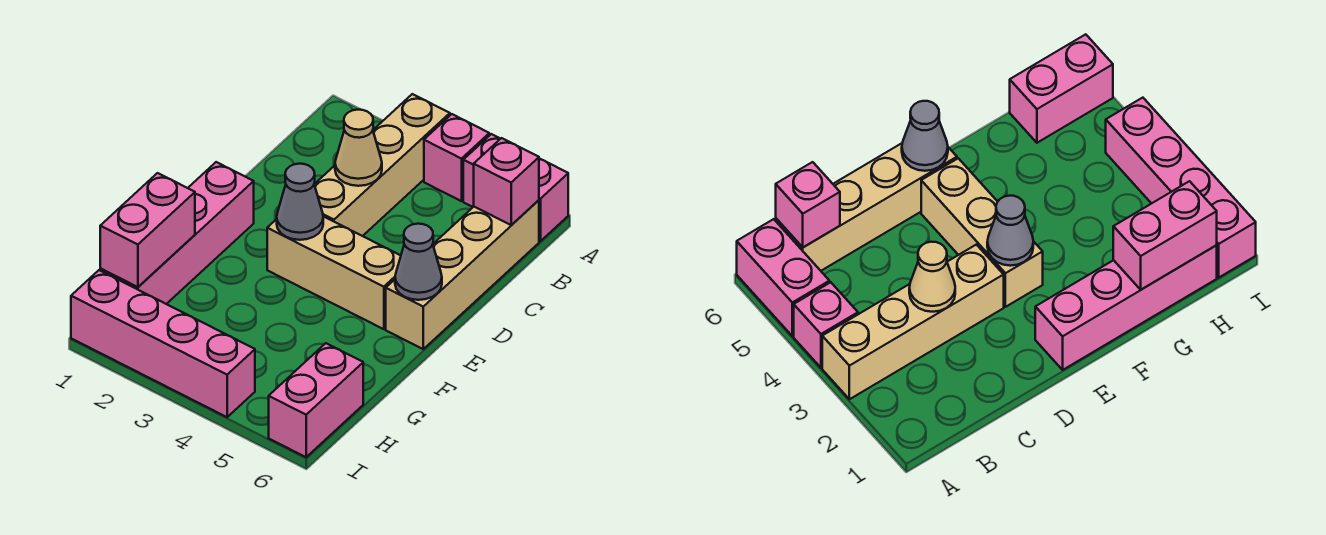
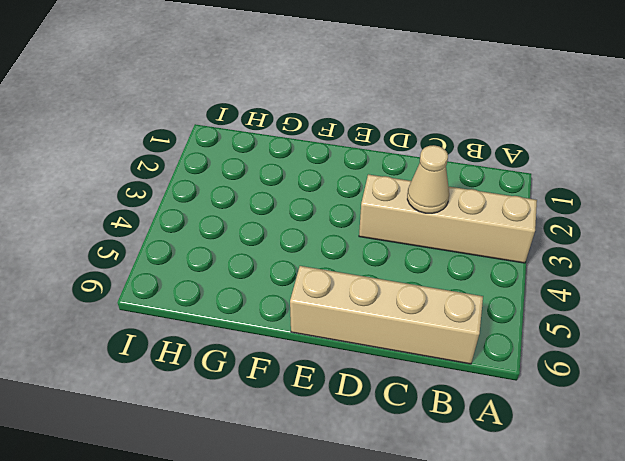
none -> pink brick A4 level 1
none -> pink brick A5:A6 level 1
none -> pink brick E1:H1 level 1

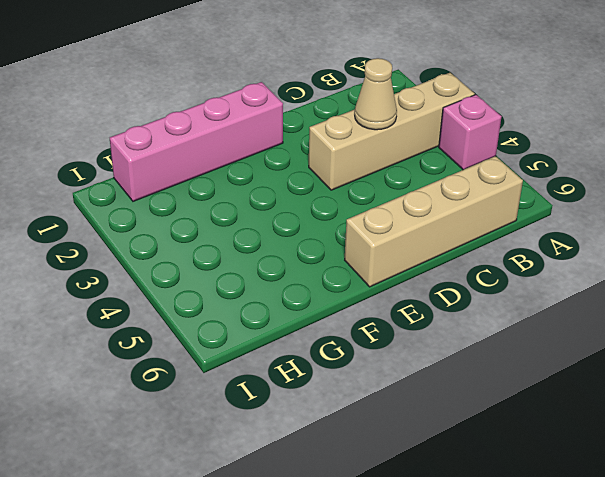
none -> pink brick A5:A6 level 1
none -> tan brick E3:E5 level 1
none -> pink brick H6:I6 level 1

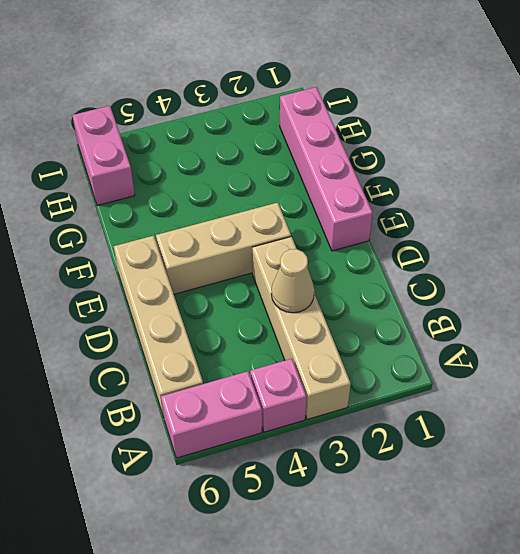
none -> pink brick I1:I4 level 1
none -> pink brick B6 level 2
none -> grey cone E3 level 2

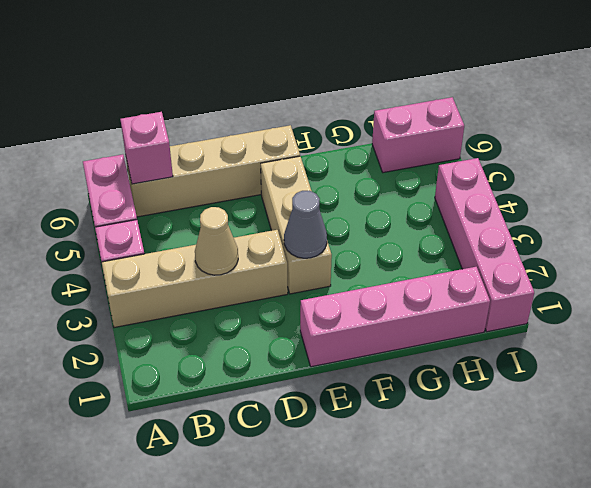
none -> grey cone E6 level 2
none -> pink brick G1:H1 level 2

